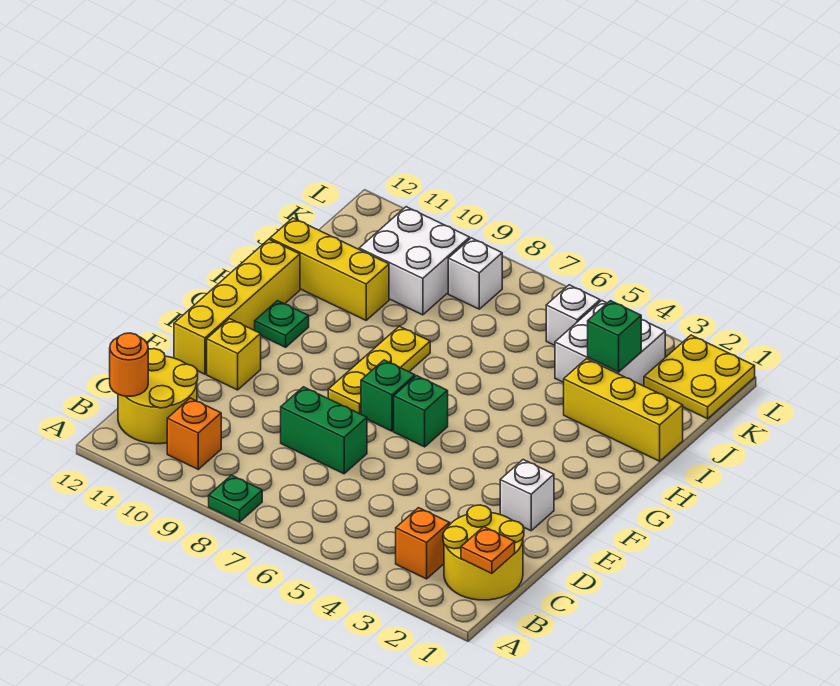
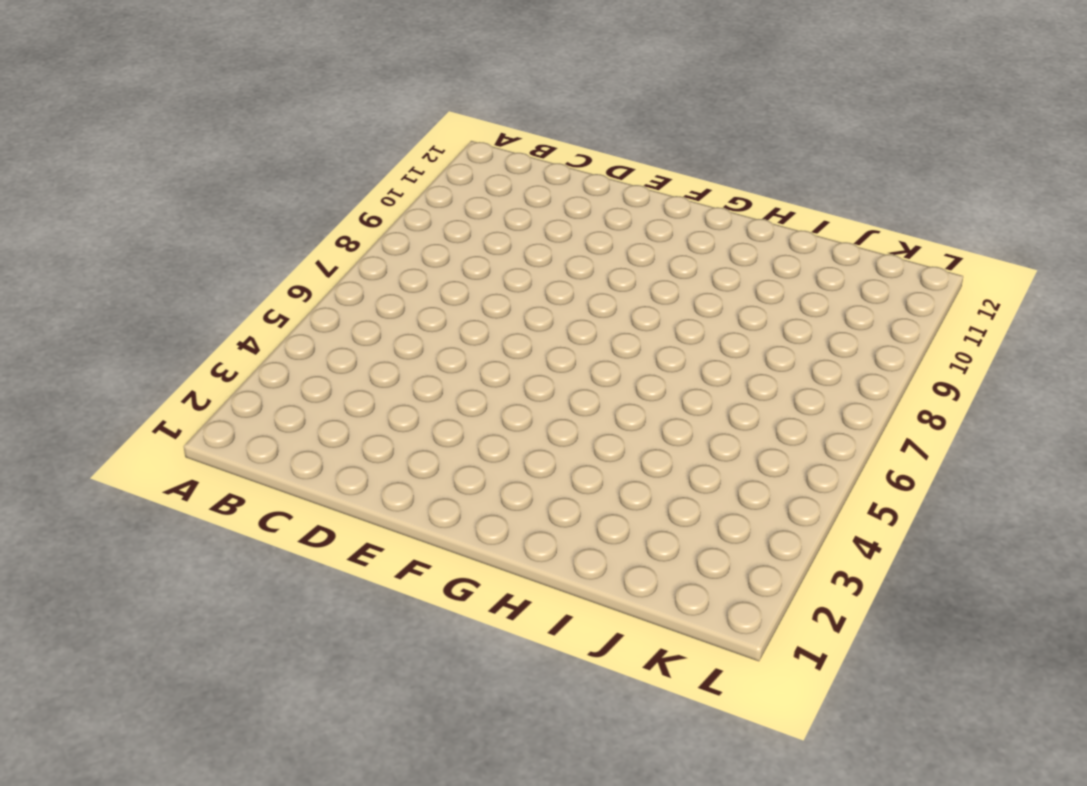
none -> green plate A8 level 1
none -> yellow round brick B1:C2 level 1
none -> orange brick B3 level 1

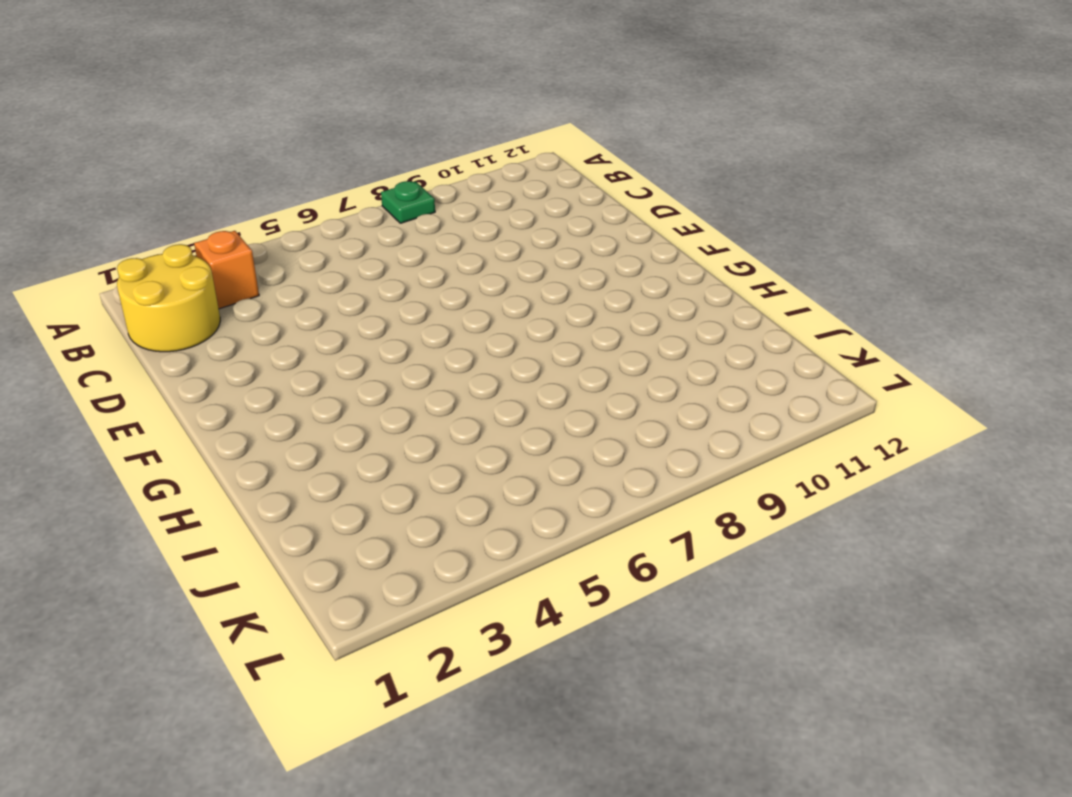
none -> orange brick B10 level 1
none -> yellow round brick B11:C12 level 1
none -> green brick D7:D8 level 1

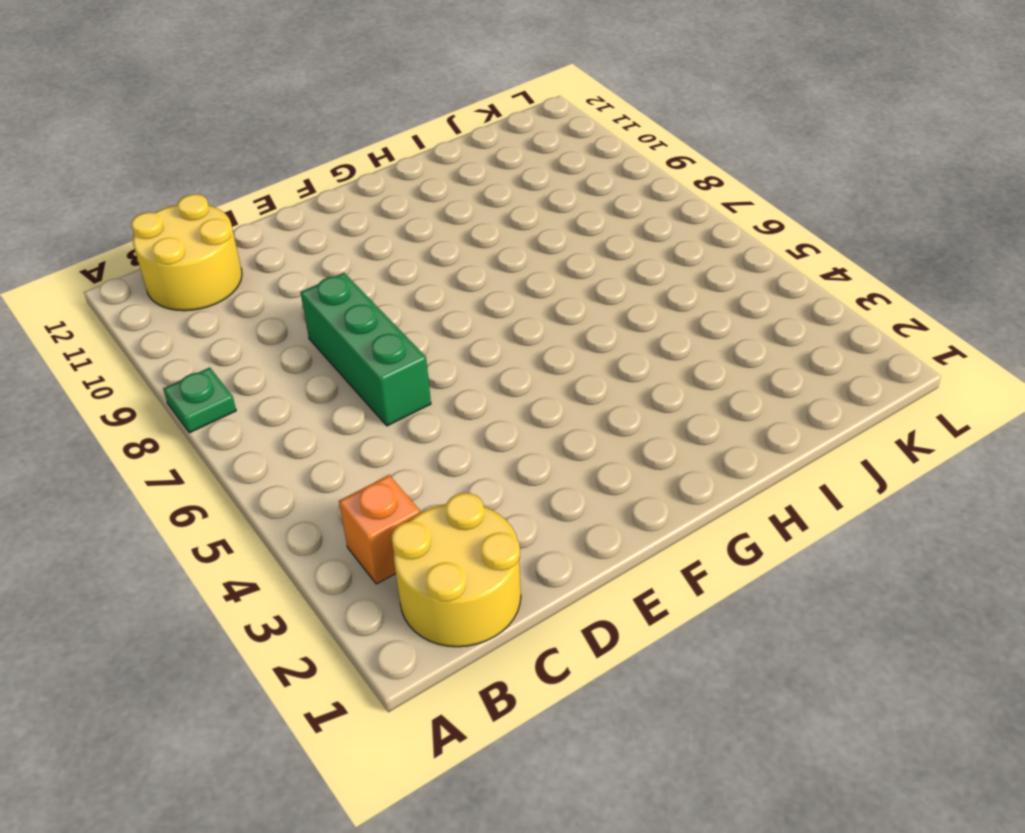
green brick D6:D8 level 1 -> green brick D7:D8 level 1
none -> orange brick B10 level 1
none -> white brick E2 level 1
none -> yellow brick E11 level 1

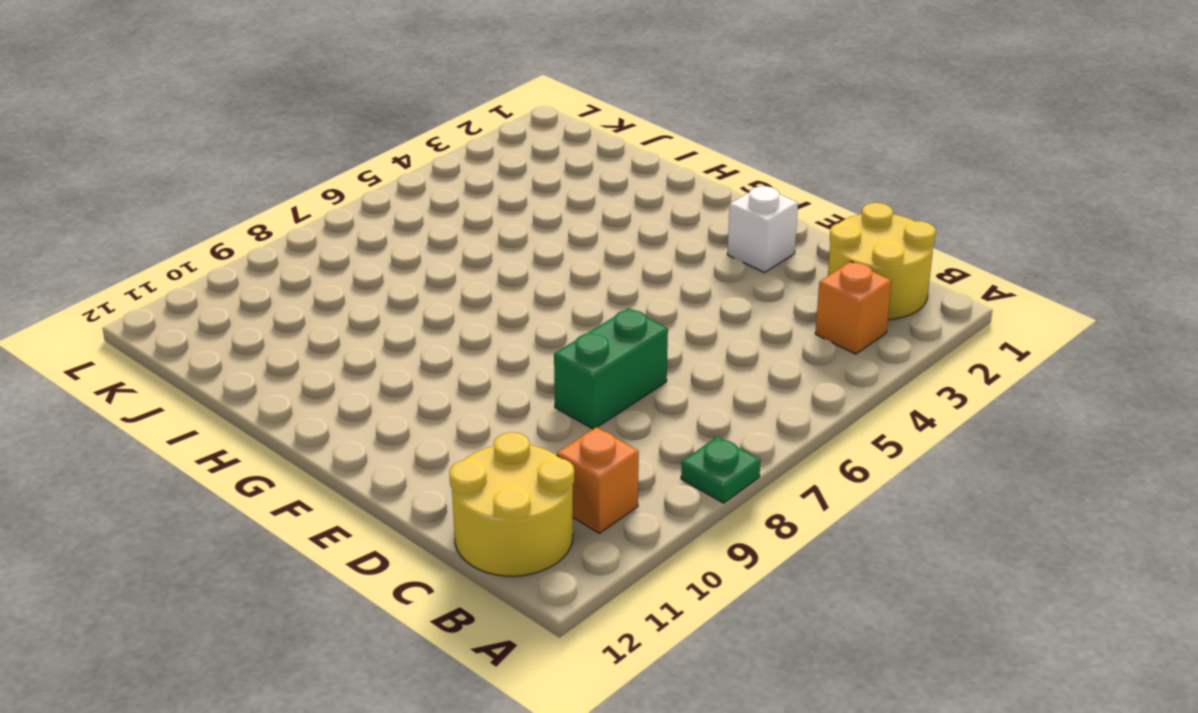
none -> yellow brick E11 level 1
none -> yellow brick E12:H12 level 1
none -> green brick F6 level 1

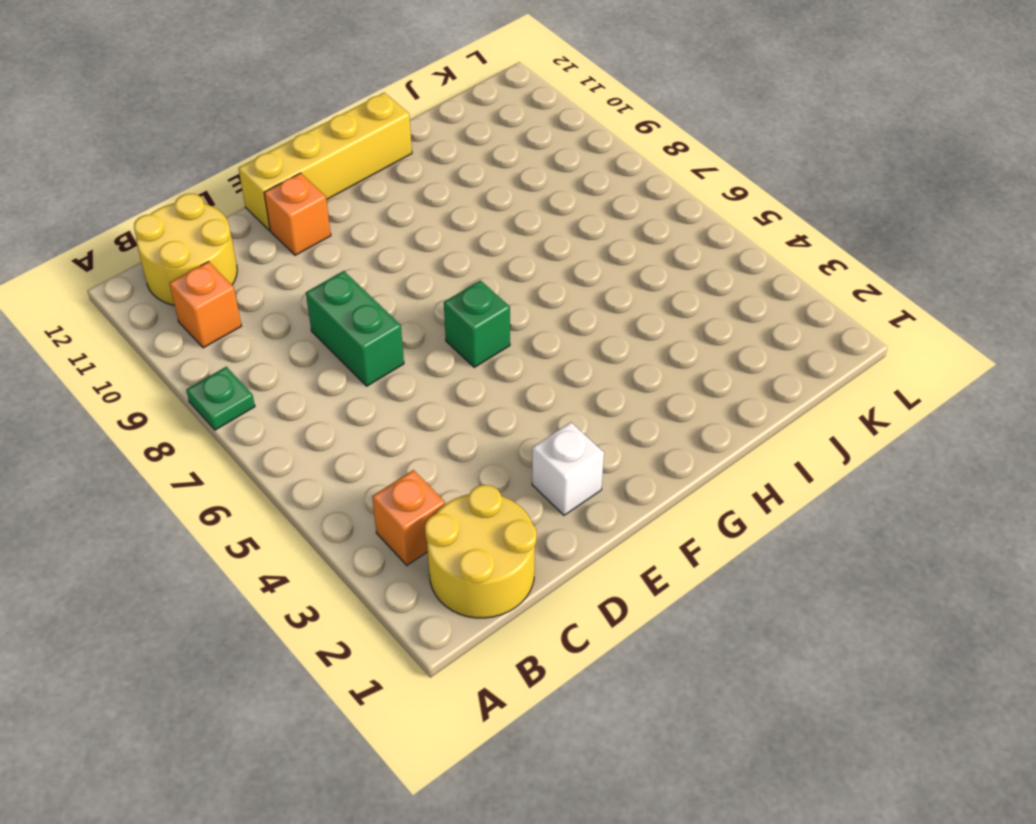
orange brick E11 level 1 -> yellow brick E11 level 1
none -> green brick F7 level 1
none -> yellow plate F8:H8 level 1
none -> green plate G11 level 1

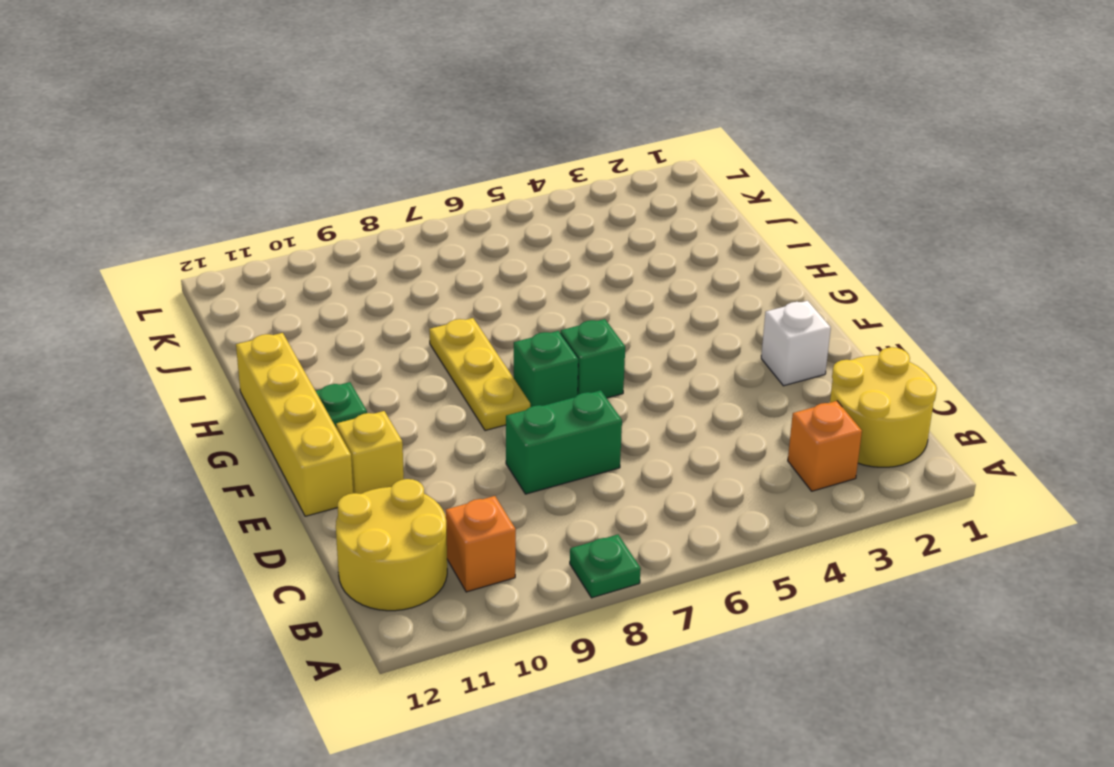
none -> yellow brick I1:I3 level 1
none -> yellow brick I10:I12 level 1
none -> white brick J3:K4 level 1

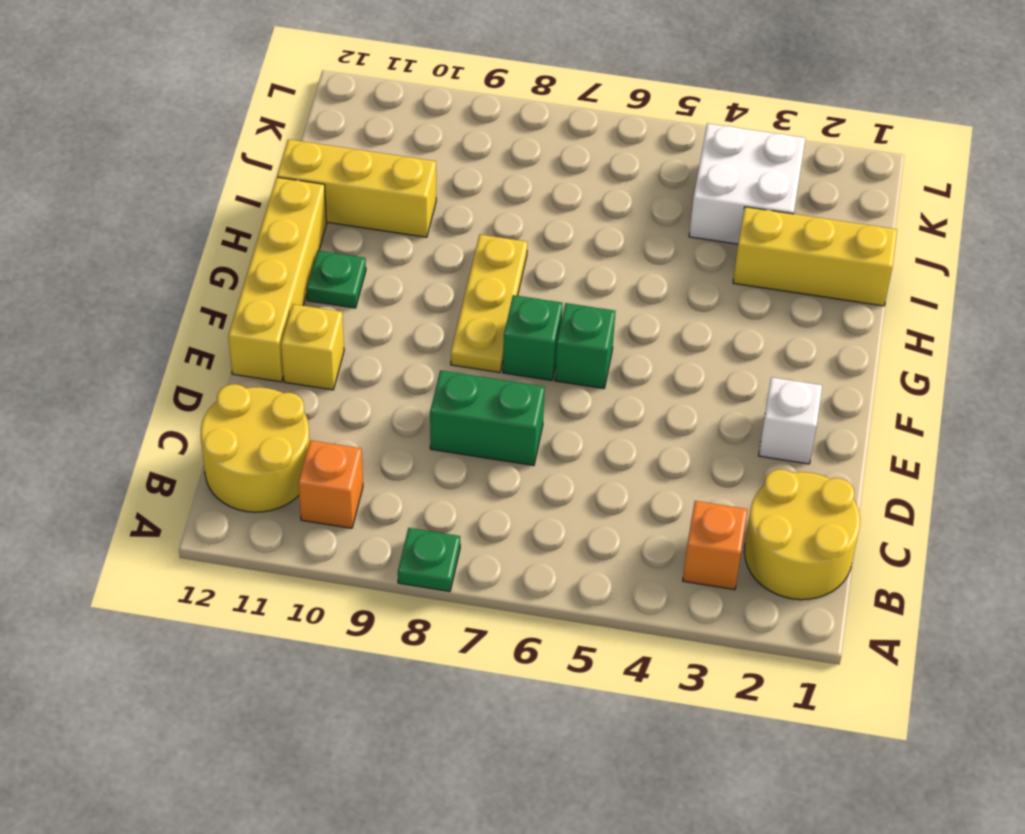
none -> white brick J9:K10 level 1
none -> yellow plate K1:L2 level 1
none -> white brick K5 level 1

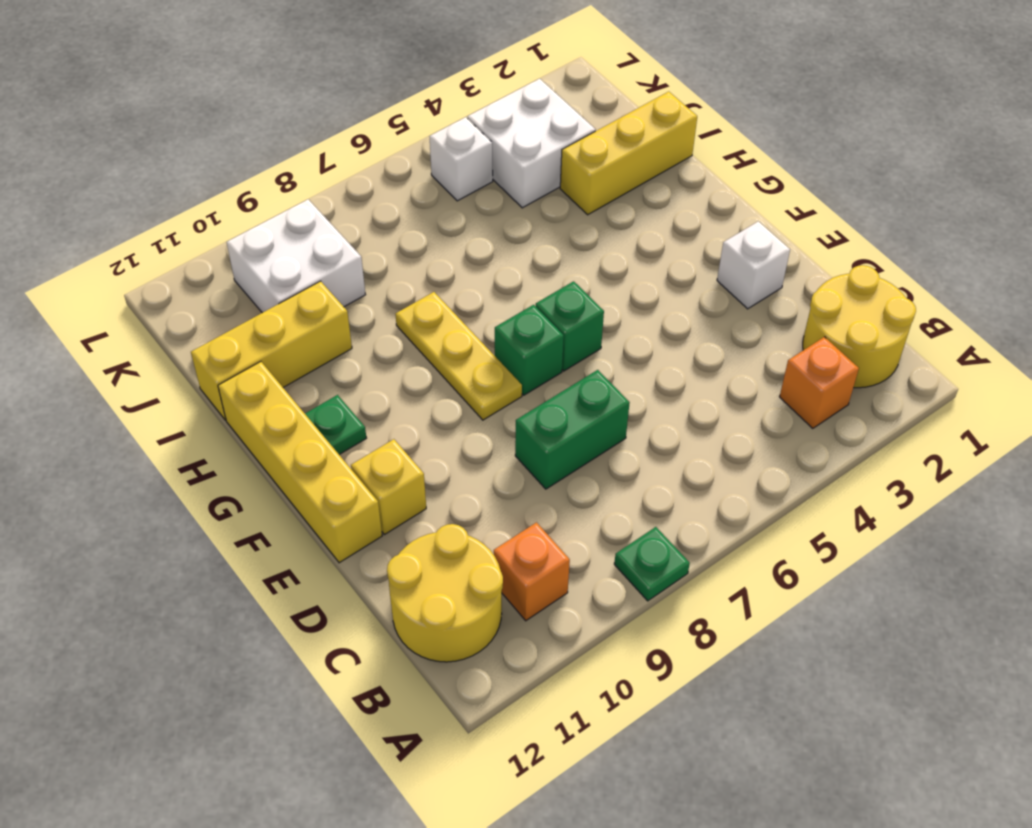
none -> yellow plate K1:L2 level 1
none -> white brick K8 level 1
none -> orange plate B1 level 2

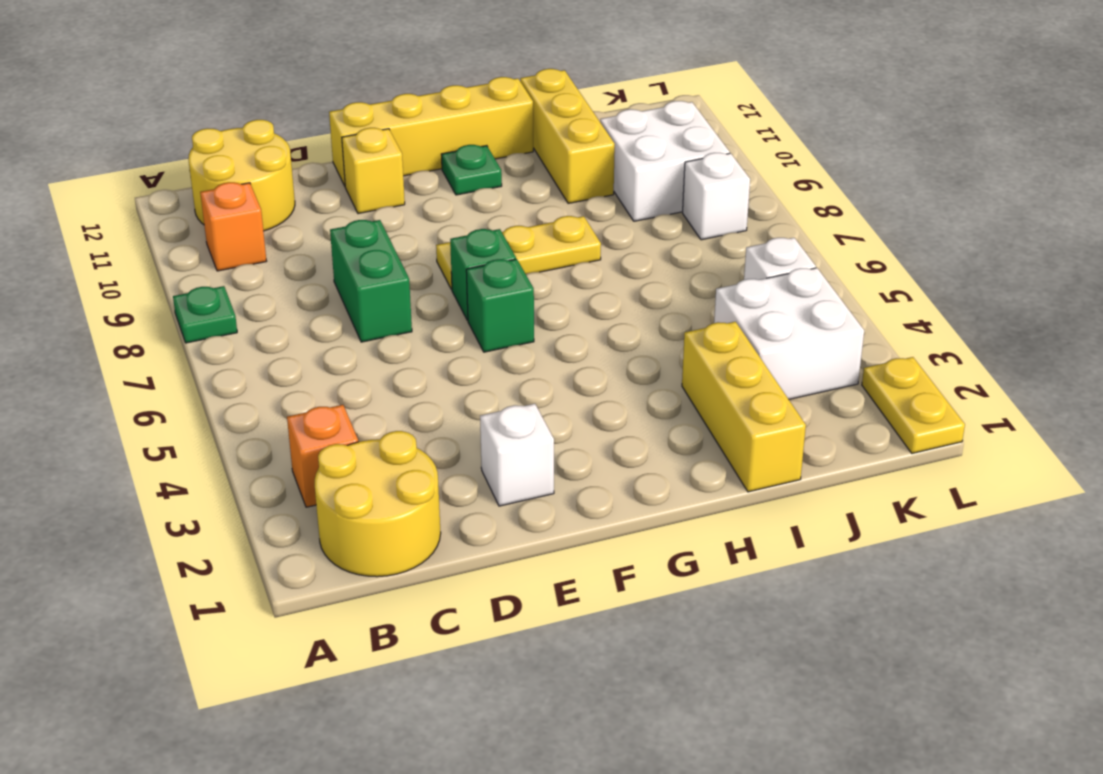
yellow plate L1:L2 level 1 -> yellow plate K1:L2 level 1
none -> orange plate B1 level 2
none -> orange round brick B12 level 2
none -> green brick J3 level 2

